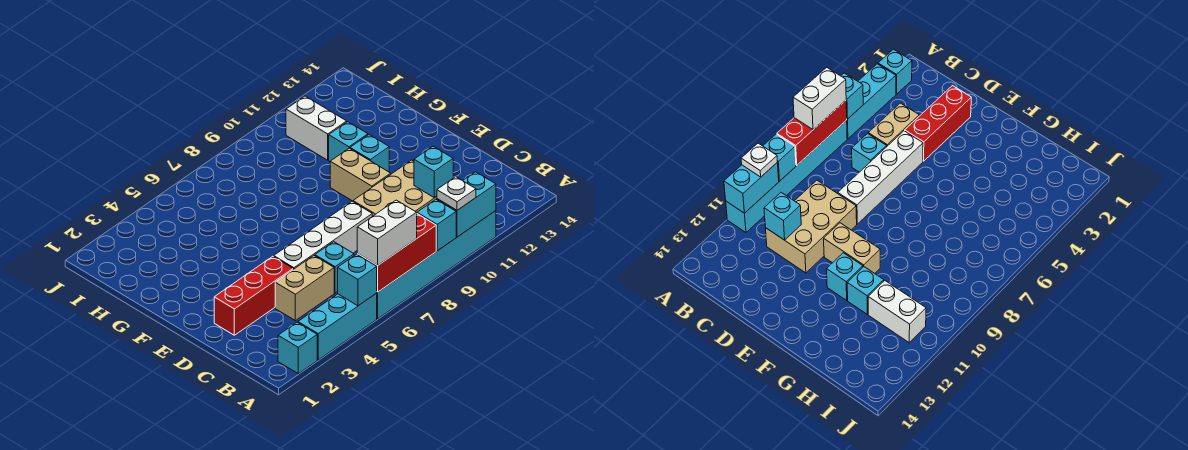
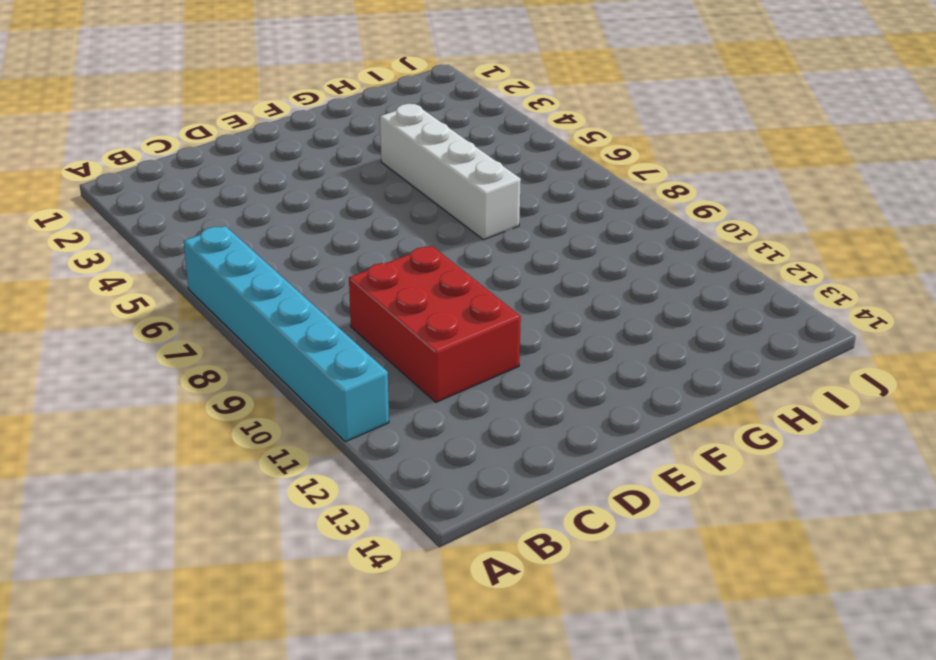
red brick C9:D11 level 1 -> tan brick C9:D11 level 1
white brick G4:G7 level 1 -> white brick D5:D8 level 1
none -> cyan brick A2 level 1
none -> cyan brick A3:A5 level 1
none -> tan brick C4:C5 level 1

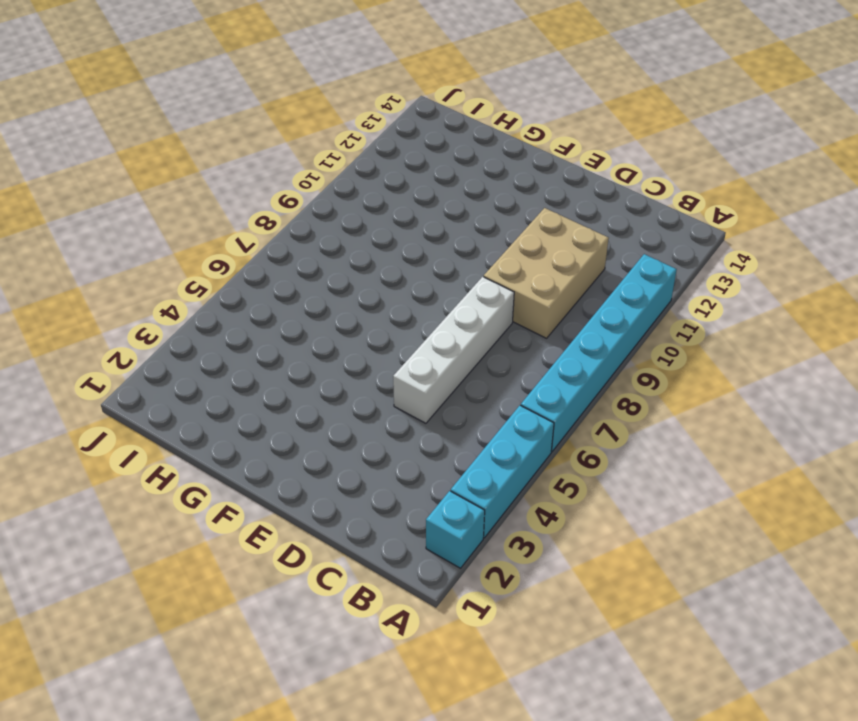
none -> tan brick C4:C5 level 1
none -> cyan brick C6 level 1
none -> red brick D2:D4 level 1

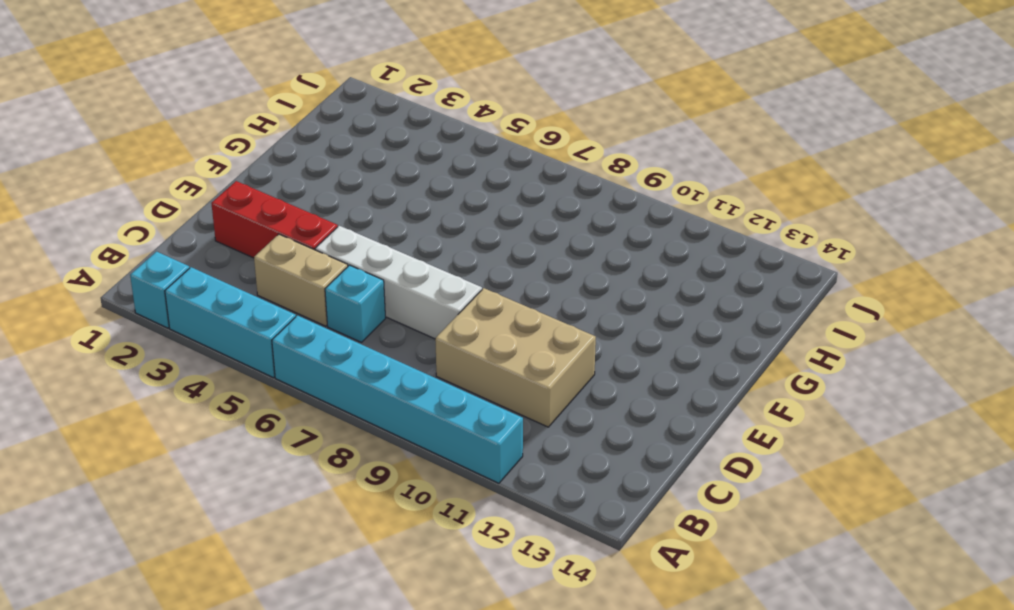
none -> tan brick E10:F10 level 1
none -> cyan brick F11 level 1
none -> cyan brick G11 level 1

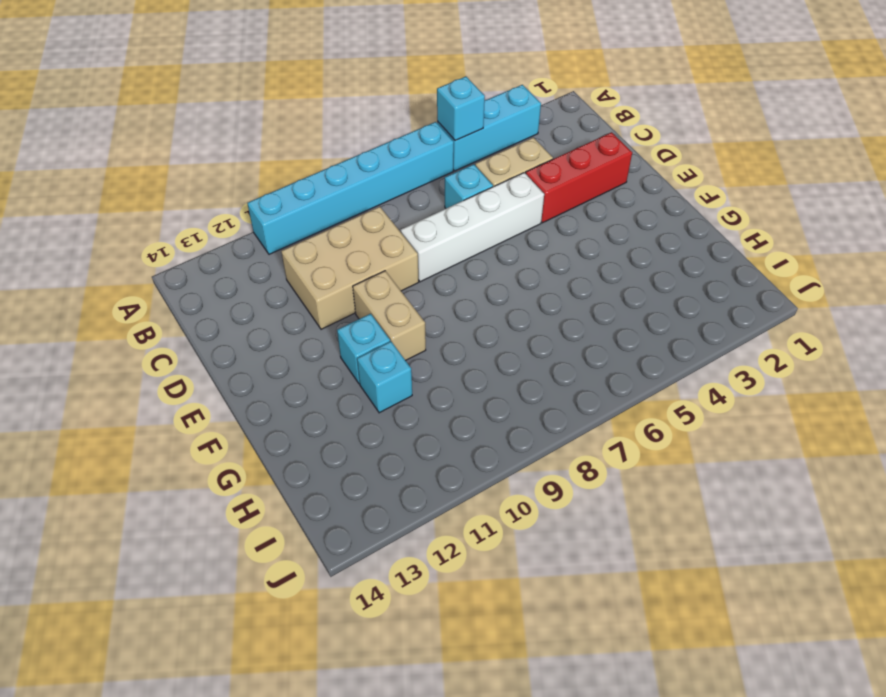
none -> cyan brick A2 level 1
none -> white brick H11:I11 level 1
none -> red brick A6:A8 level 2

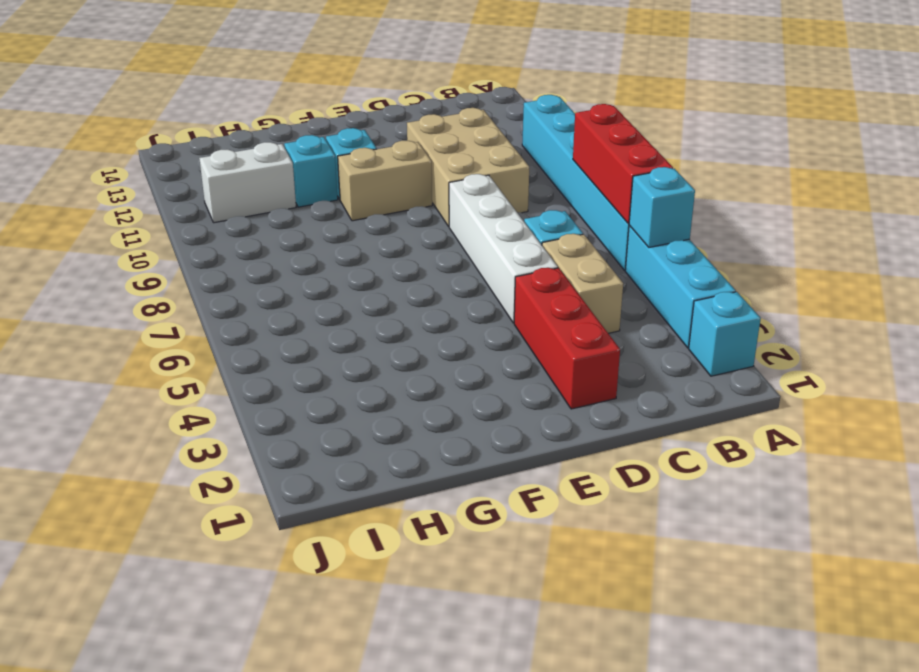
none -> cyan brick A9 level 2
none -> cyan brick A10:A11 level 2
none -> cyan brick C11 level 2

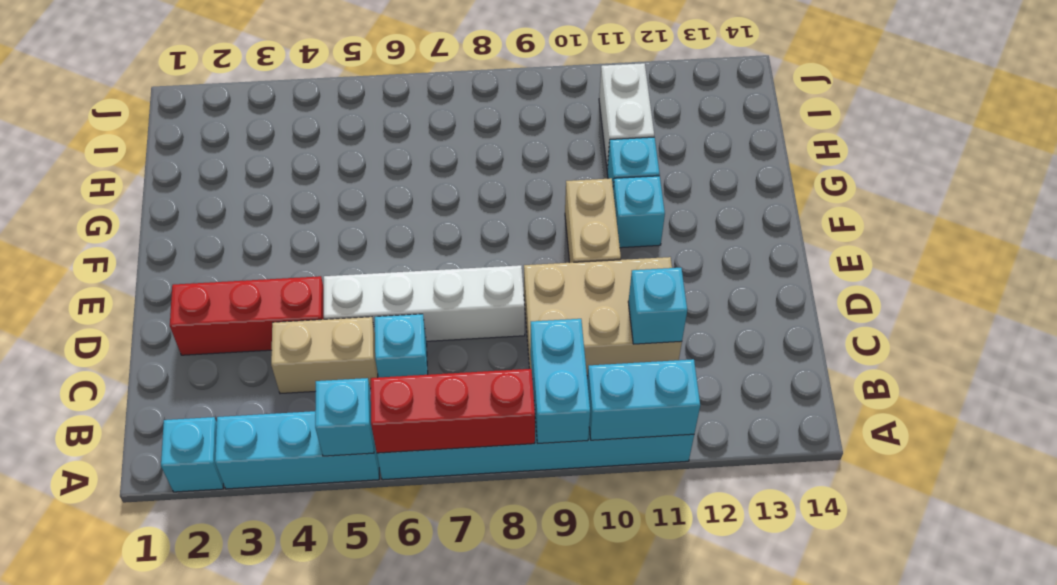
cyan brick A9:B9 level 2 -> cyan brick A9 level 2
none -> white brick A6:A7 level 3
none -> white plate A10 level 3

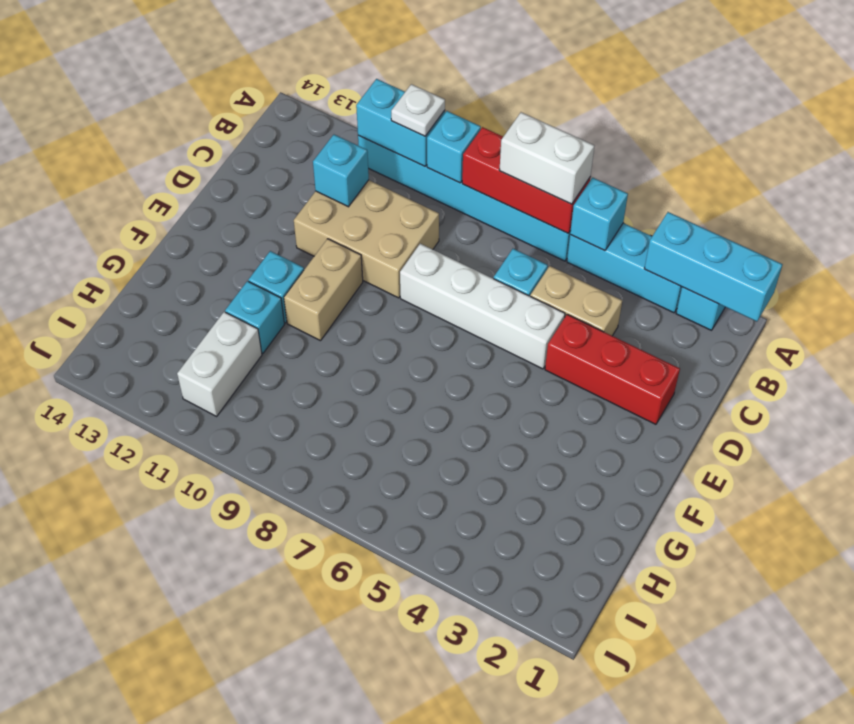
cyan brick A1:A3 level 2 -> none

